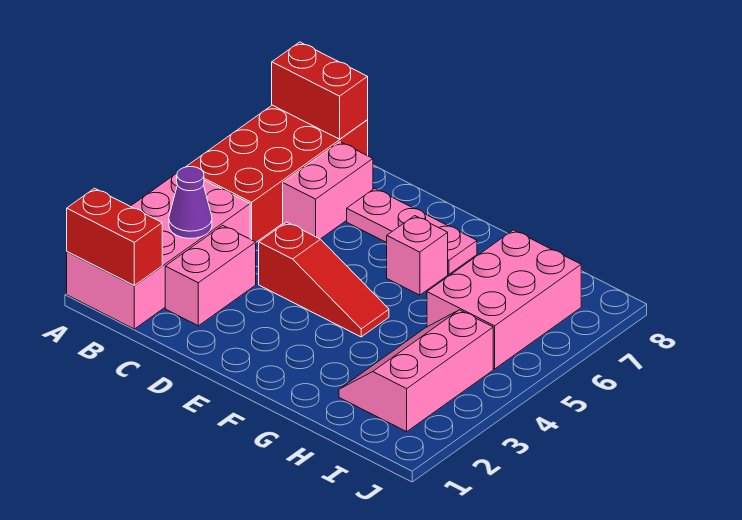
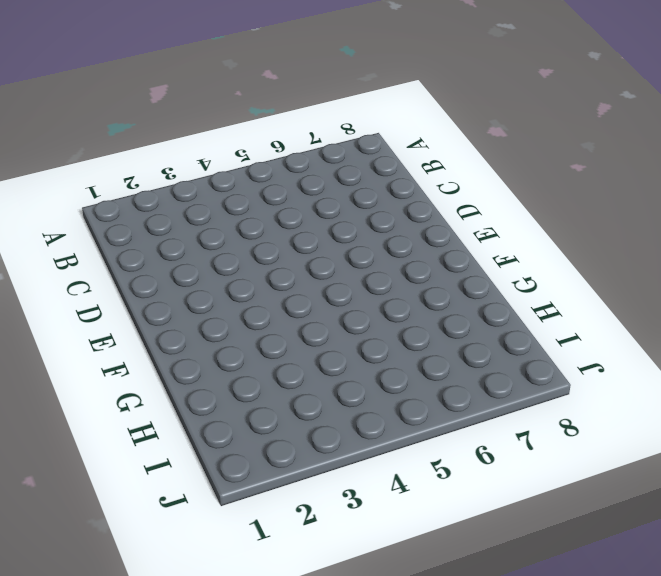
none -> pink brick A1:B4 level 1
none -> red brick A5:B8 level 1
none -> pink brick C2:C3 level 1

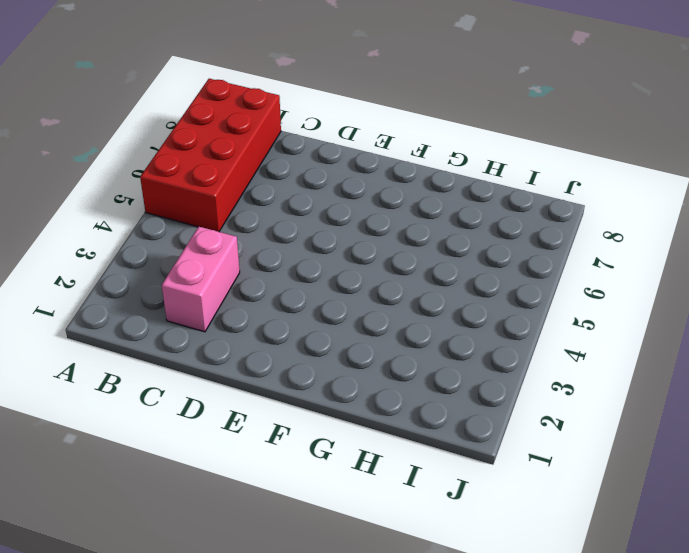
none -> pink brick A1:B4 level 1
none -> pink brick C6:C7 level 1
none -> red slope D4:F4 level 1 top D

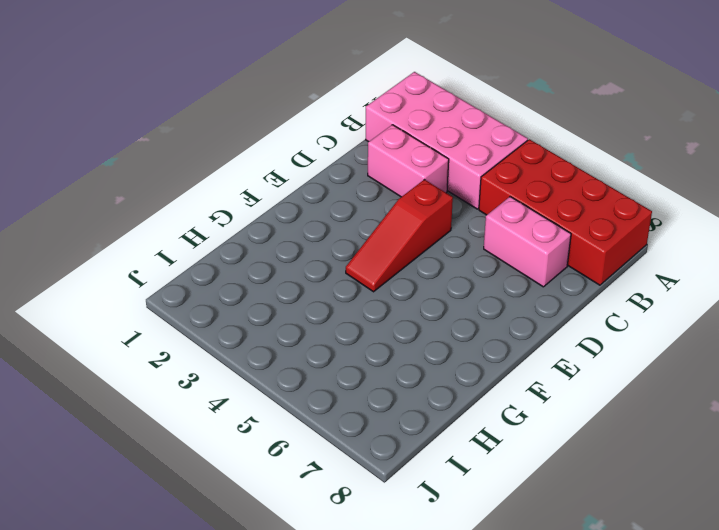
none -> pink plate D7:F7 level 1
none -> pink brick F6 level 1
none -> pink slope H2:I4 level 1 top I

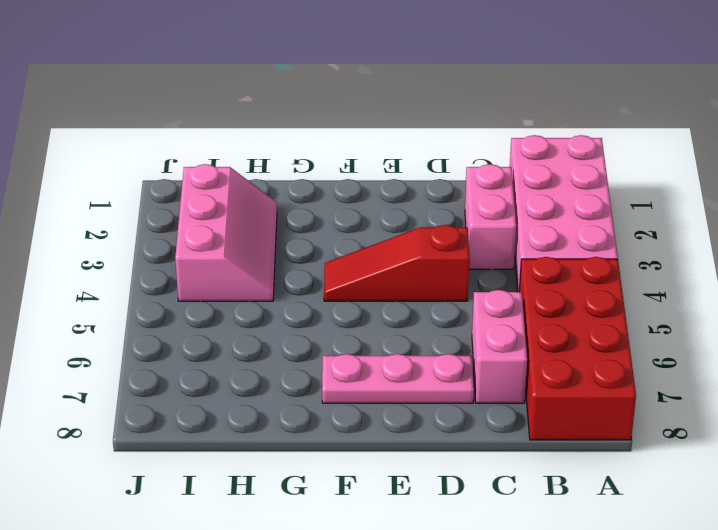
none -> pink brick F6 level 1
none -> pink brick H5:I7 level 1
none -> red brick A1:B1 level 2

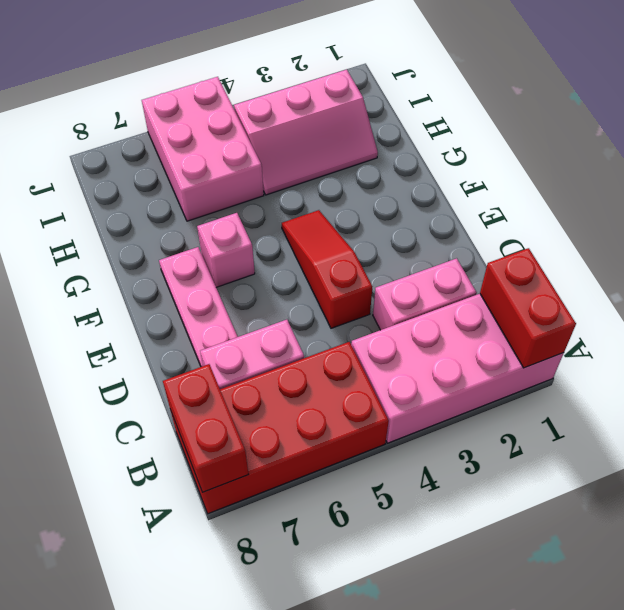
pink brick H5:J6 level 1 -> pink brick H5:I7 level 1
none -> purple cone B3 level 2

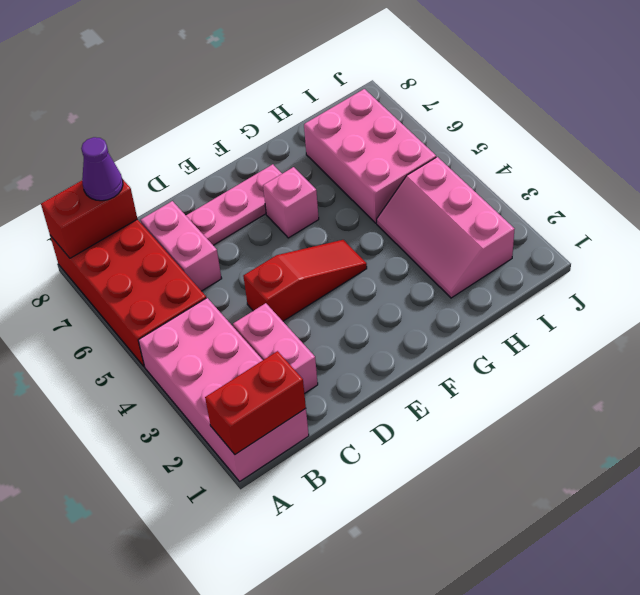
purple cone B8 level 3 -> purple cone B3 level 2

